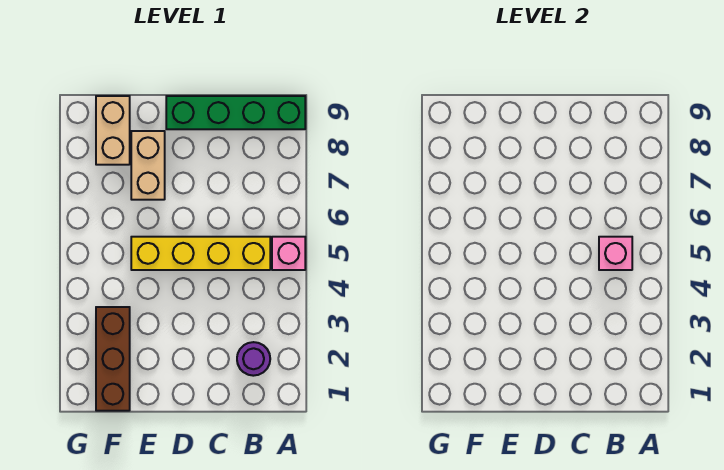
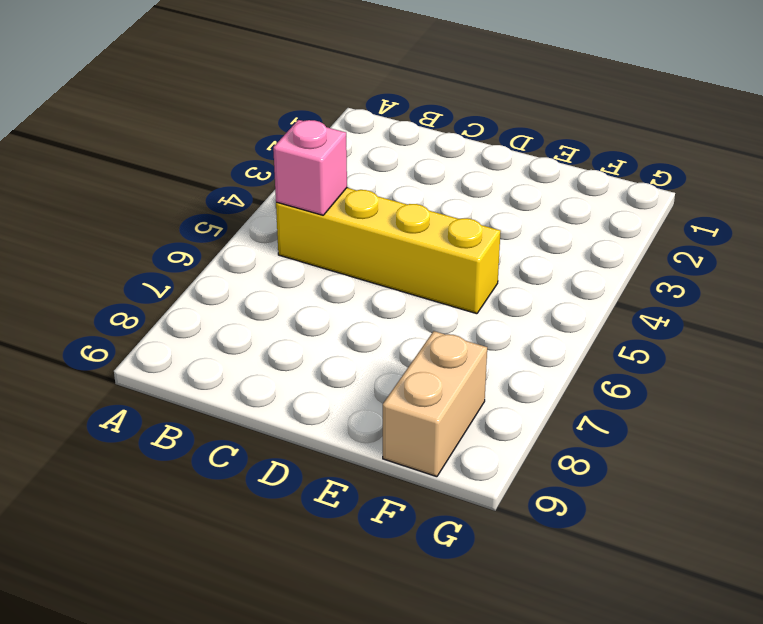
none -> pink brick A5 level 1
none -> green brick A9:D9 level 1

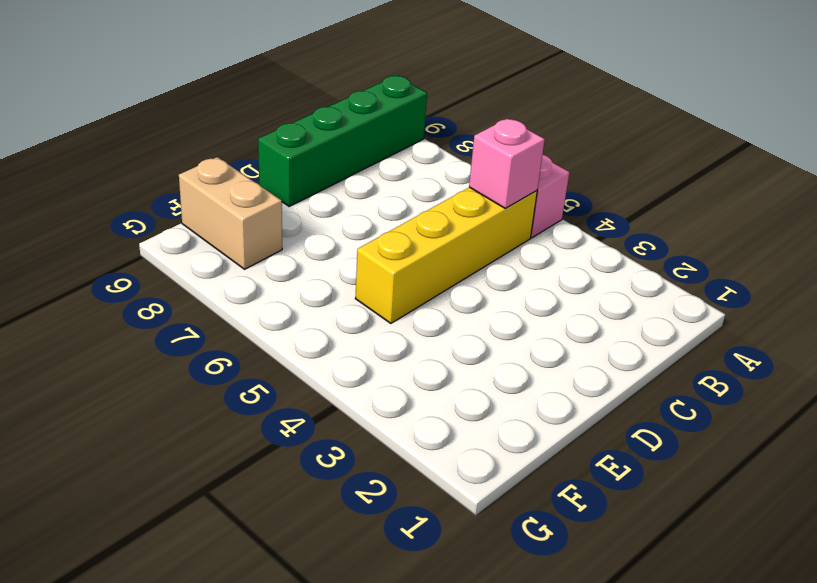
none -> purple round brick B2 level 1
none -> tan brick E7:E8 level 1

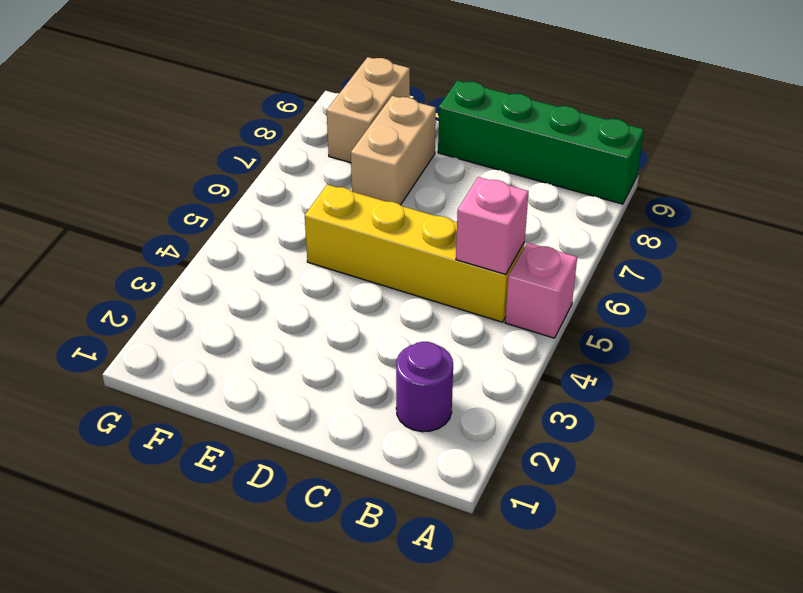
none -> brown brick F1:F3 level 1

